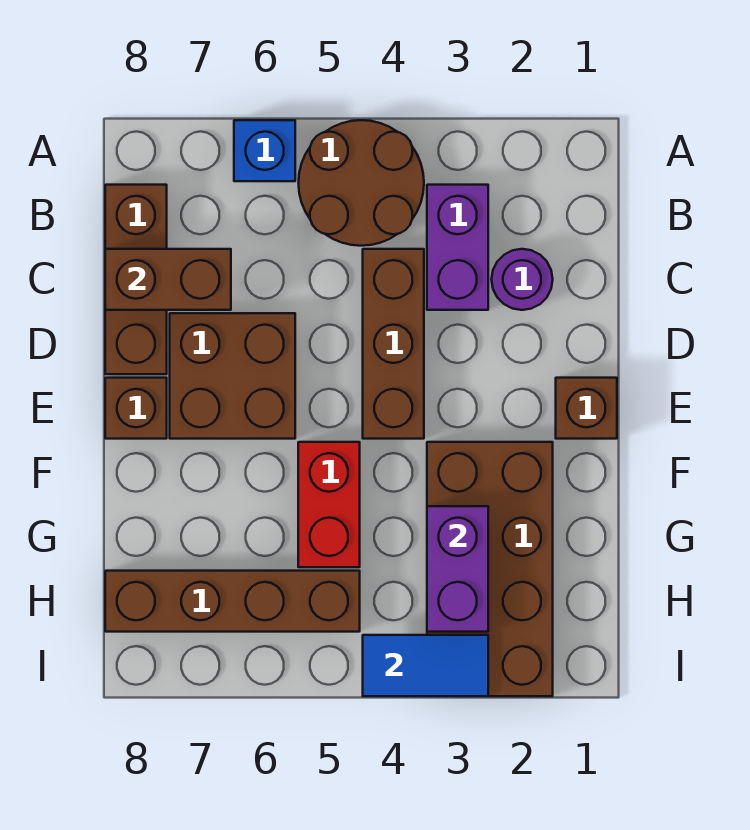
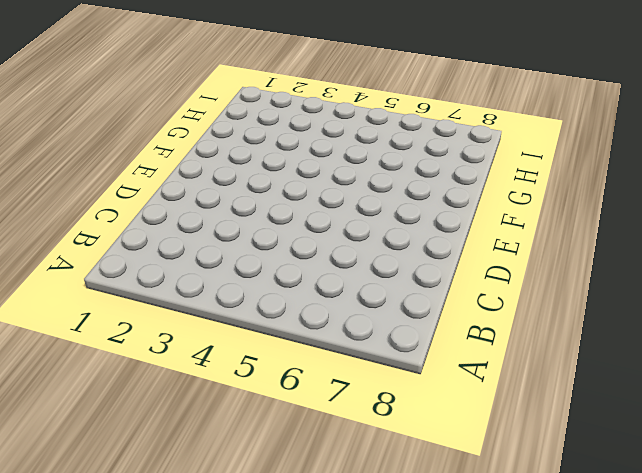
none -> brown round brick A4:B5 level 1
none -> blue brick A6 level 1
none -> purple brick B3:C3 level 1

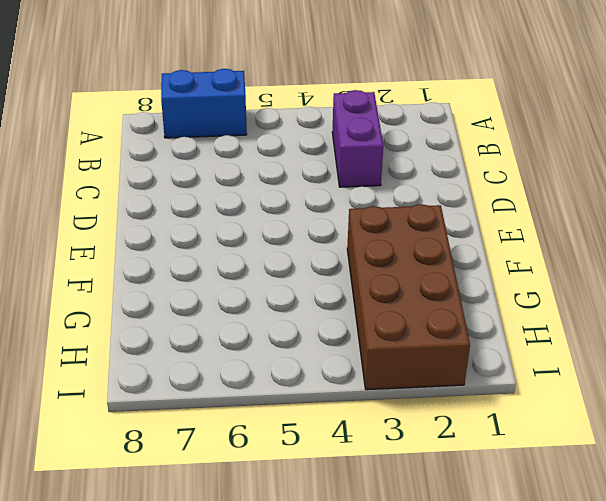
blue brick A6:A7 level 1 -> blue brick A6 level 1
none -> brown round brick A4:B5 level 1
none -> brown brick B8:D8 level 1
none -> purple round brick C2 level 1

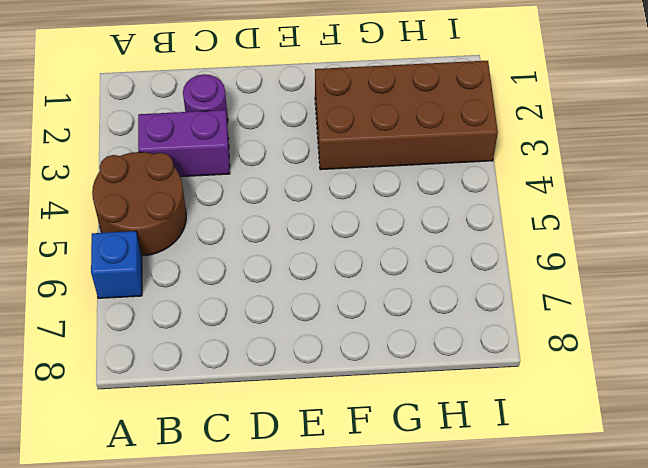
none -> brown brick B8:D8 level 1
none -> brown brick C4:E4 level 1
none -> brown brick D6:E7 level 1

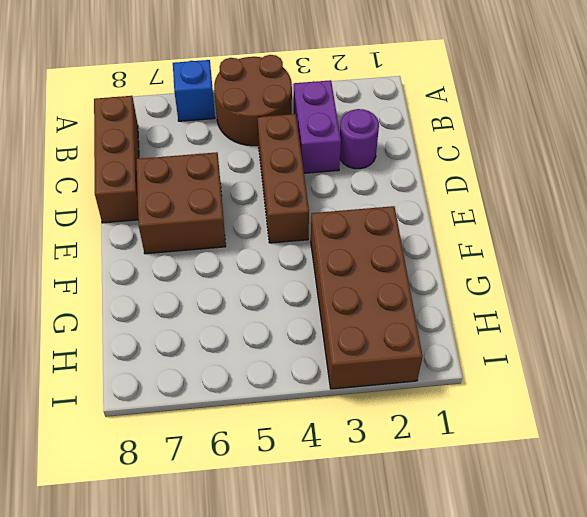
none -> brown brick E1 level 1
none -> brown brick E8 level 1
none -> red brick F5:G5 level 1

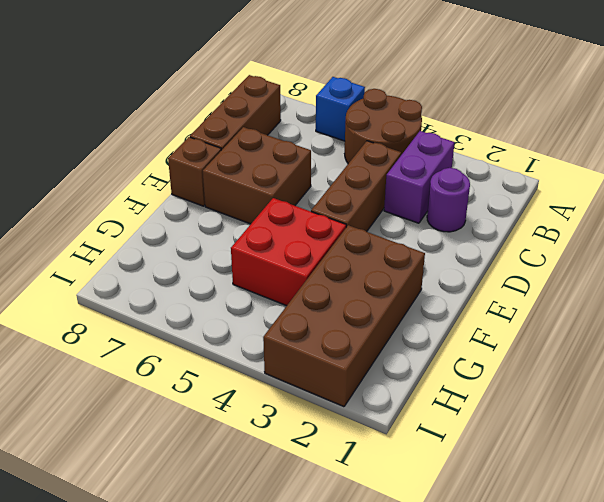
red brick F4:G5 level 1 -> red brick F5:G5 level 1
none -> brown brick E1 level 1
none -> brown brick H5:H8 level 1
none -> brown brick C7:C8 level 2

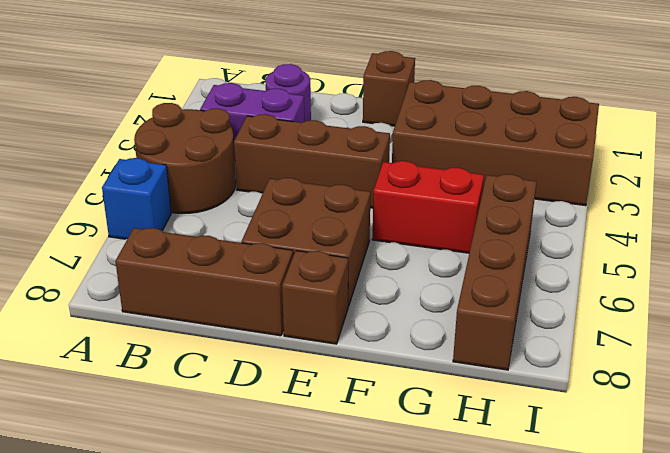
none -> brown brick C7:C8 level 2
none -> purple brick G3:H3 level 2
none -> blue tile I3:I4 level 2

